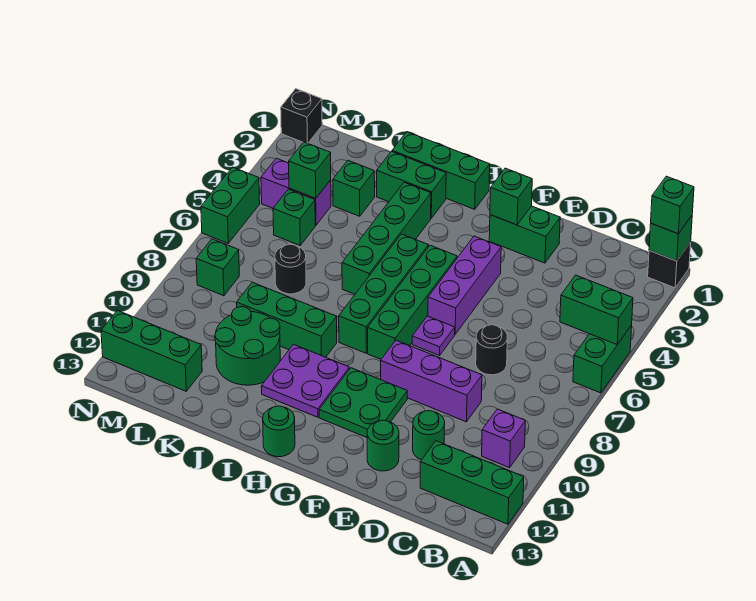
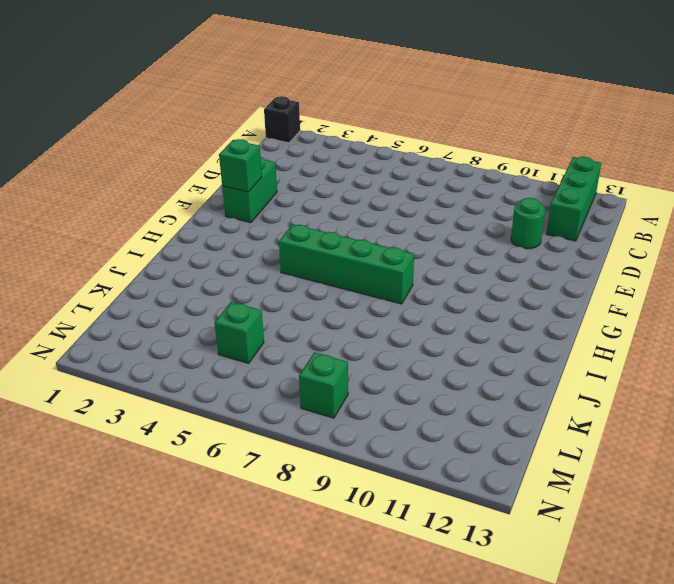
none -> green brick A5:A6 level 1
none -> purple brick B10 level 1
none -> black round brick D7 level 1
none -> purple brick D9:F9 level 1

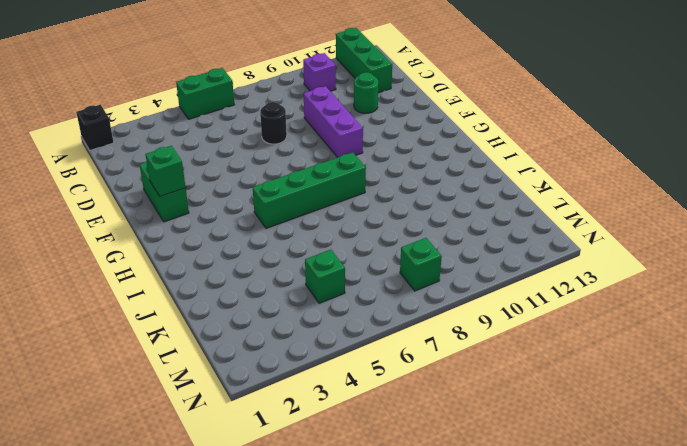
none -> green round brick E12 level 1
none -> purple brick F4:F6 level 1
none -> purple plate F7 level 1
none -> green plate F10:G11 level 1

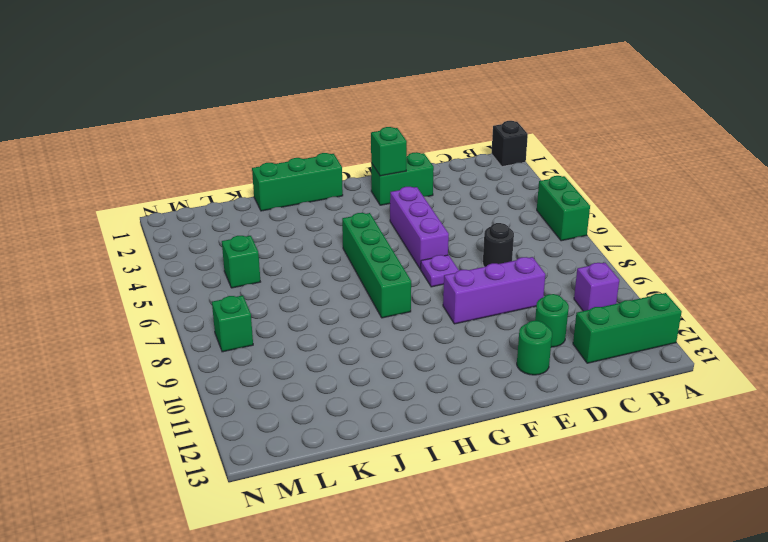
none -> green plate F10:G11 level 1
none -> green brick G5:G8 level 1
none -> purple plate H10:I11 level 1
none -> green round brick H13 level 1

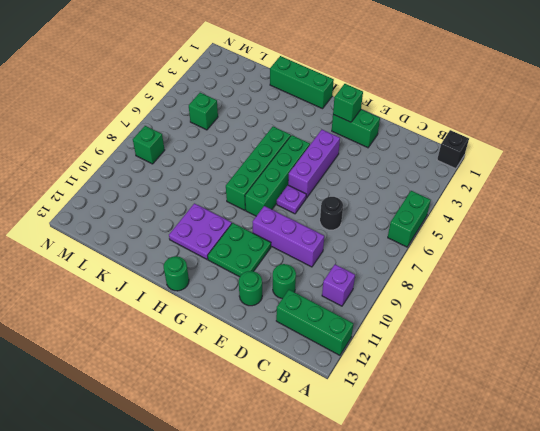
none -> green brick I2:J2 level 1
none -> green brick I3:I6 level 1
none -> green brick I9:K9 level 1
none -> green round brick J10:K11 level 1

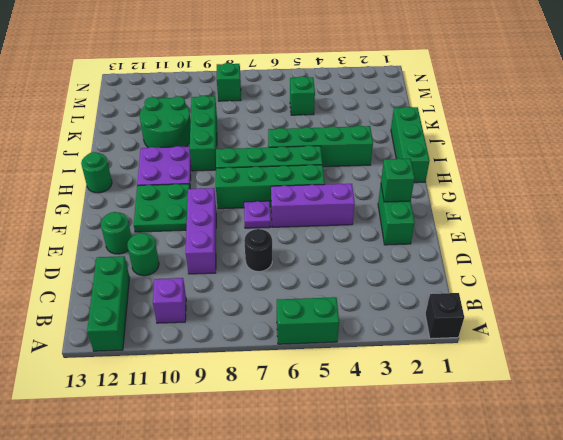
none -> green brick I2:J2 level 1
none -> green brick K3 level 1
none -> black round brick K7 level 1
none -> purple brick L4:M4 level 1

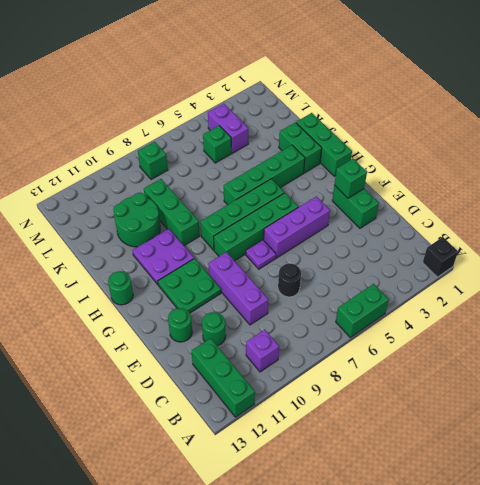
none -> green brick K3 level 1
none -> black round brick K7 level 1
none -> green brick L12:N12 level 1
none -> black brick N1 level 1

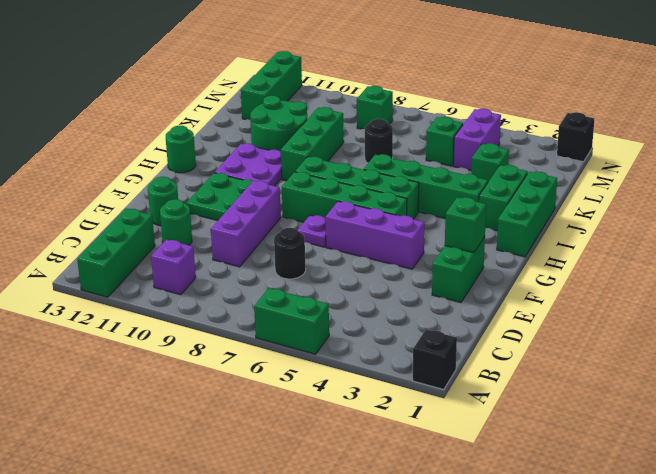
none -> green brick N5:N6 level 1
none -> green brick A1 level 2
none -> green brick A5:B5 level 2
none -> green brick L4 level 2

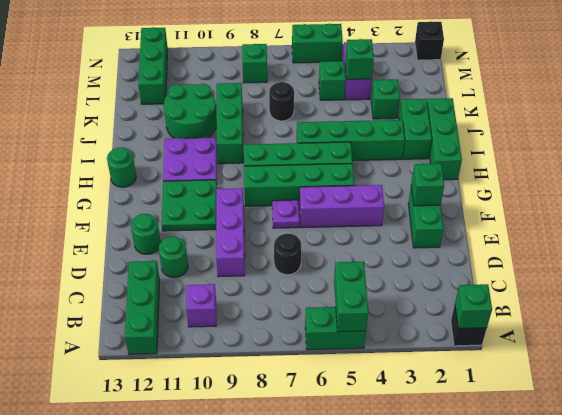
none -> green brick A1 level 3

